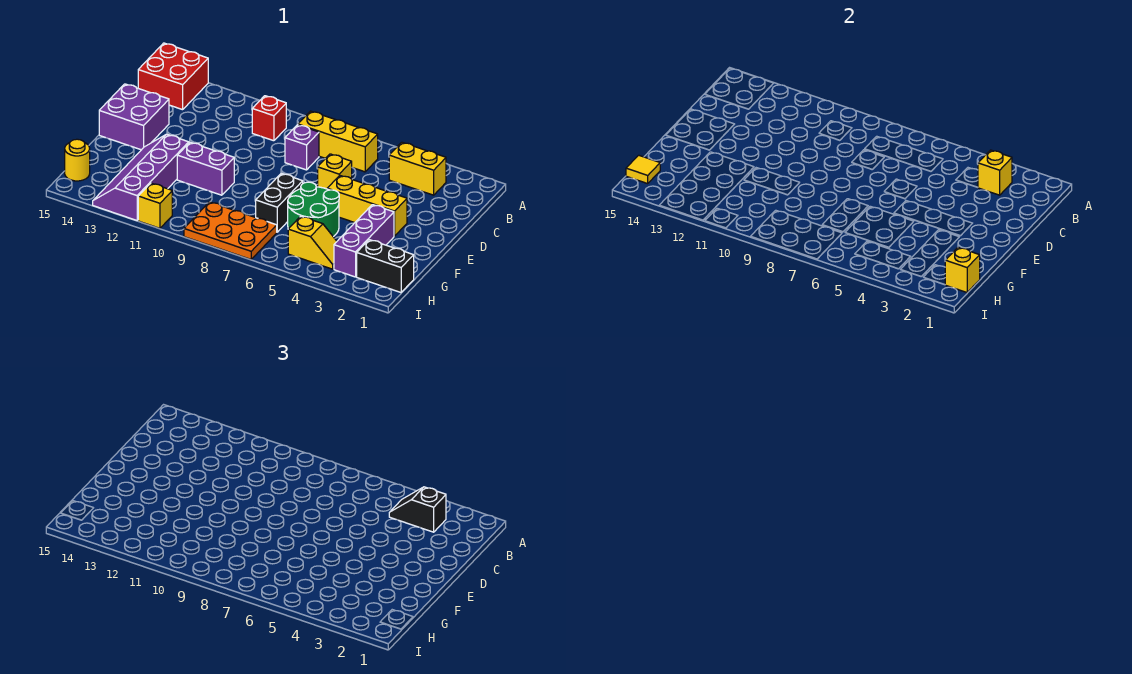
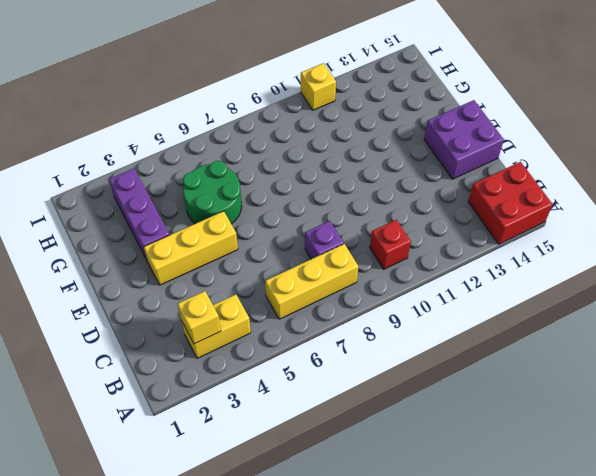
none -> yellow brick D6 level 1
none -> black brick F7:G7 level 1
none -> purple brick F10:F11 level 1

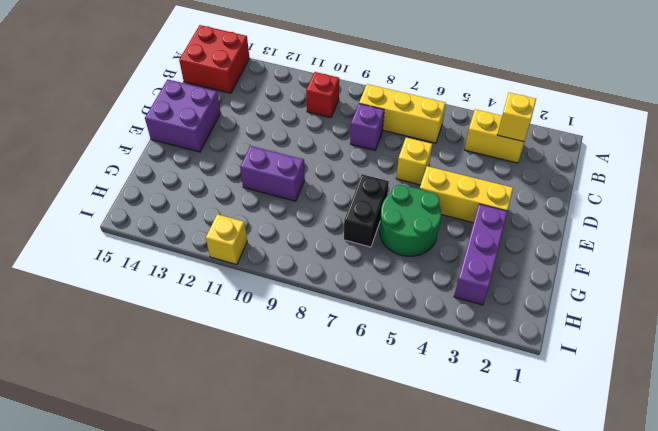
none -> purple slope F12:I13 level 1 top 12
none -> black brick H1:H2 level 1
none -> yellow slope H4:H5 level 1 top 5

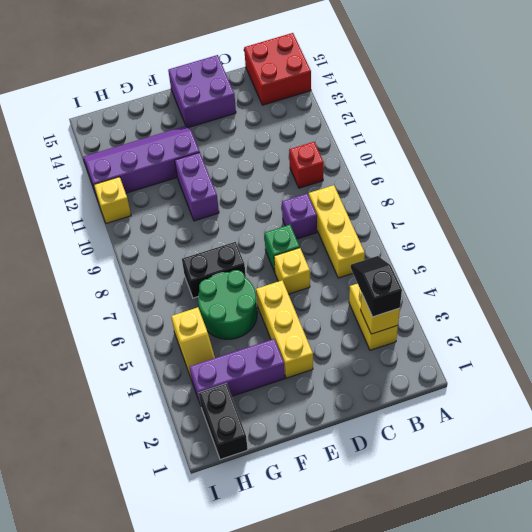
green brick D7 level 1 -> none
none -> orange plate H7:I9 level 1
none -> yellow round brick H15 level 1
none -> yellow brick H1 level 2

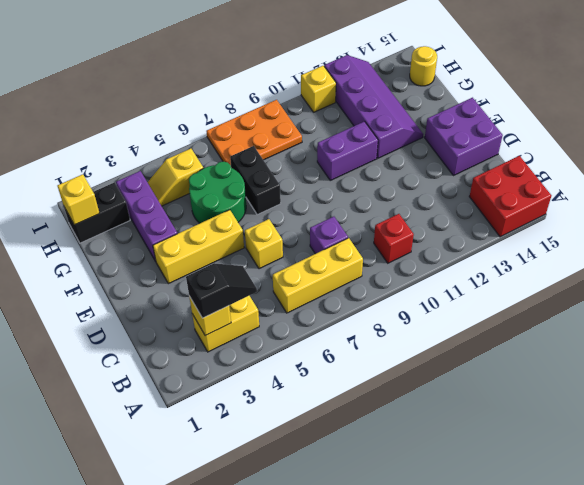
none -> yellow tile H15 level 2

